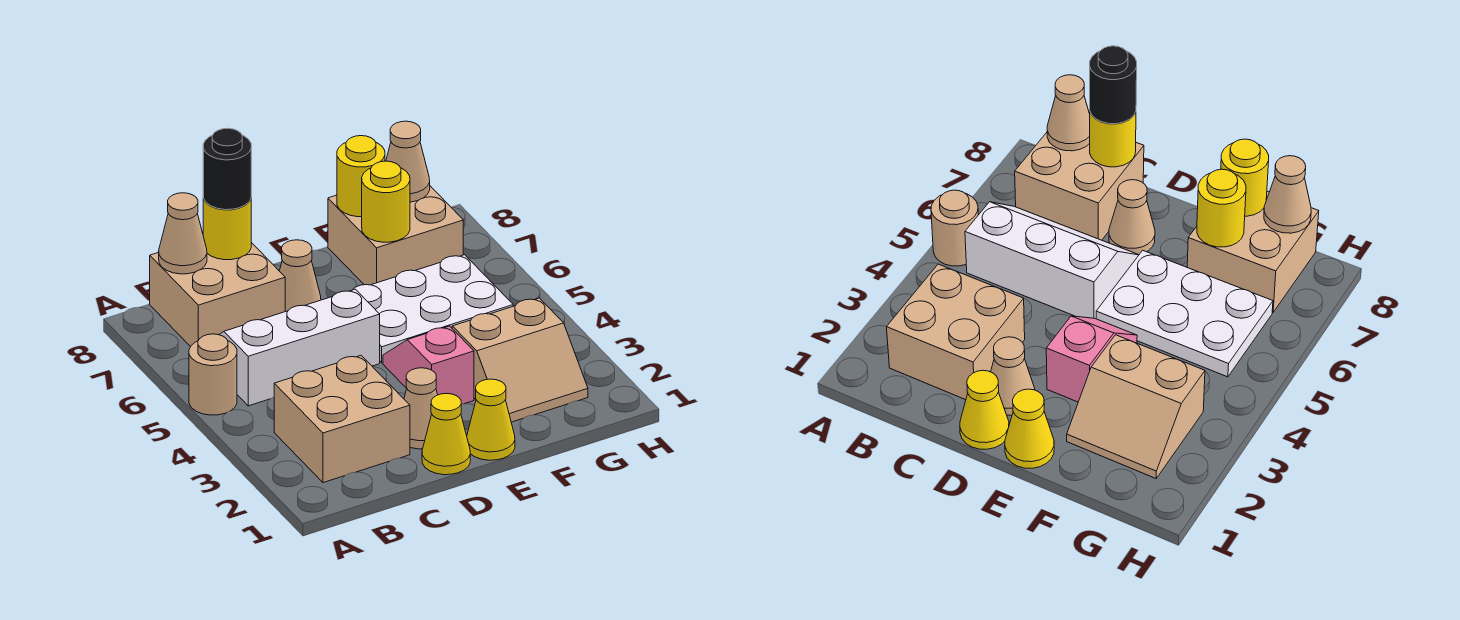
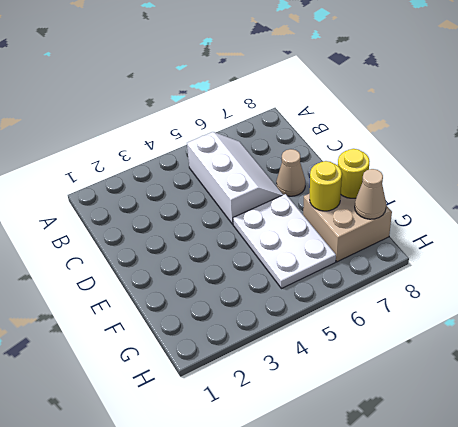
none -> tan round brick A5 level 1
none -> tan brick B2:C3 level 1
none -> tan brick B7:C8 level 1

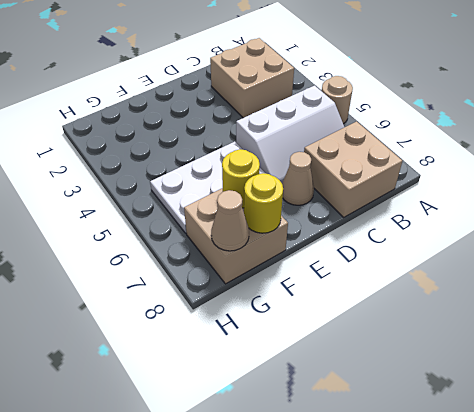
none -> yellow cone D1 level 1
none -> tan cone D2 level 1
none -> yellow cone E1 level 1

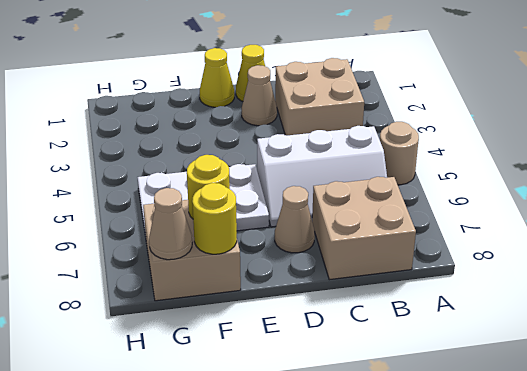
none -> pink slope E3:E4 level 1 top 3
none -> tan slope F2:G3 level 1 top 3
none -> tan cone B8 level 2

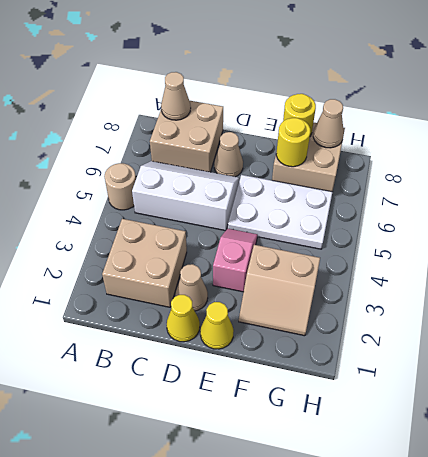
none -> yellow round brick C8 level 2
none -> black round brick C8 level 3

